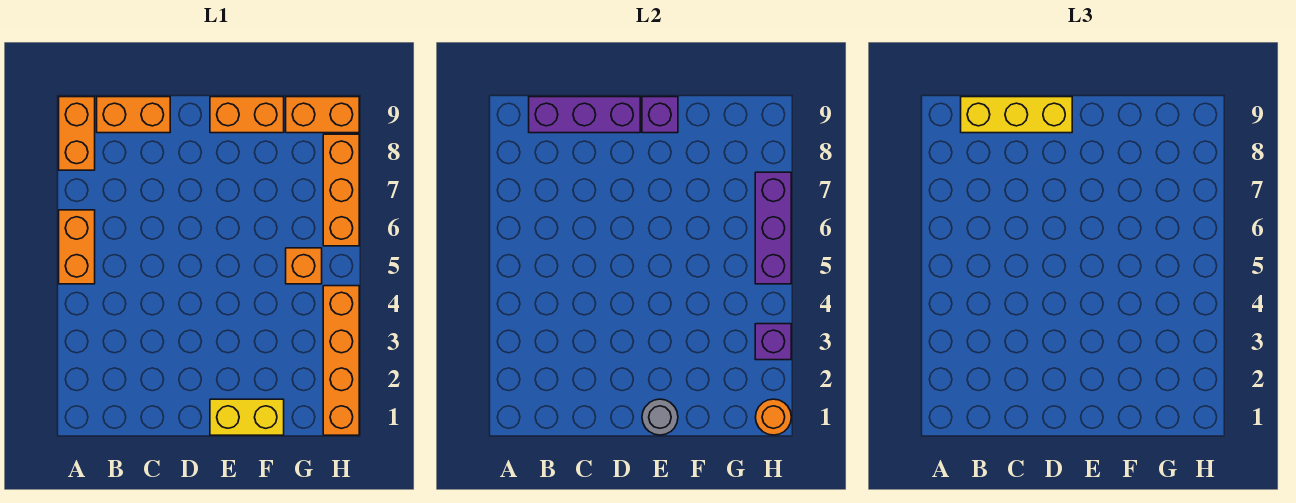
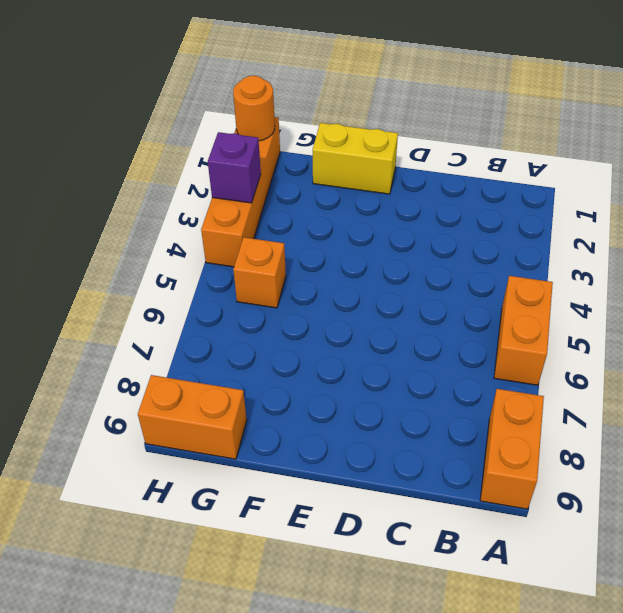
none -> orange brick B9:C9 level 1
none -> orange brick E9:F9 level 1
none -> orange brick H6:H8 level 1

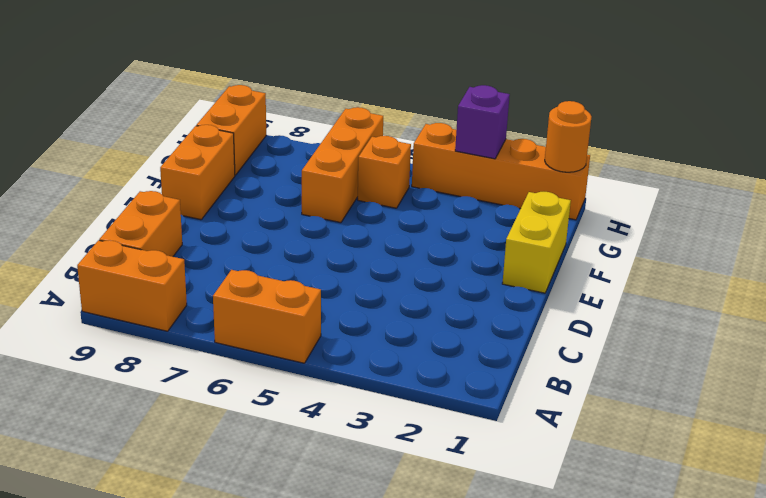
orange brick F6:H6 level 1 -> orange brick H6:H8 level 1
none -> purple brick B9:D9 level 2
none -> grey round brick E1 level 2
none -> purple brick E9 level 2

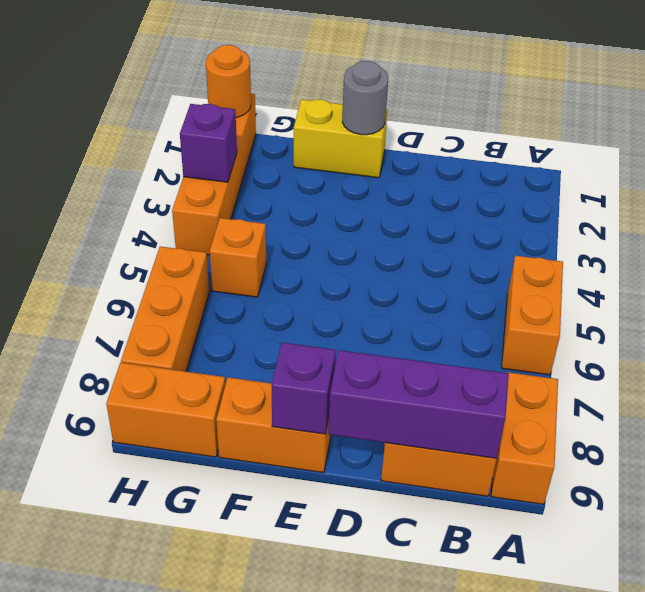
none -> purple brick H5:H7 level 2
none -> yellow brick B9:D9 level 3

